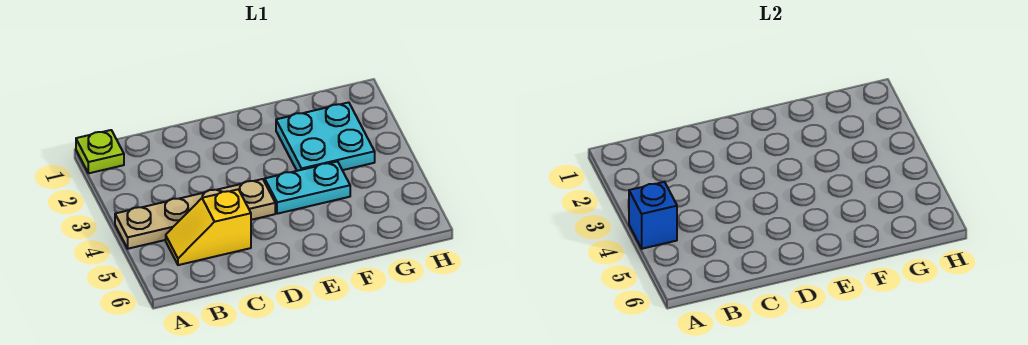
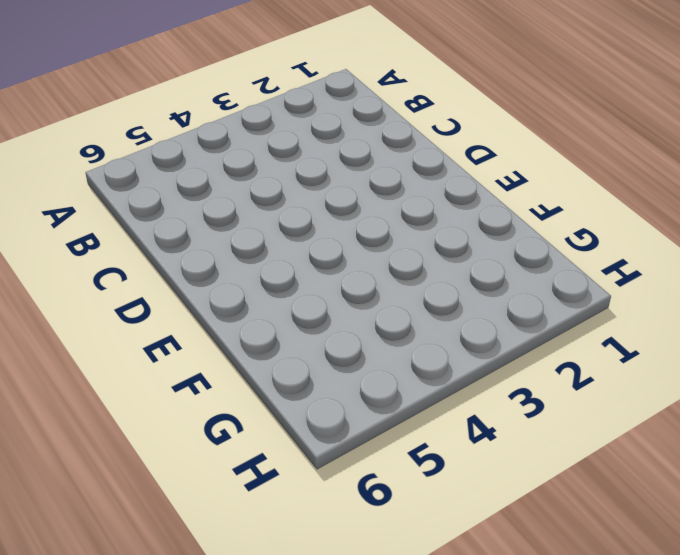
none -> lime plate A1 level 1
none -> tan plate A4:D4 level 1

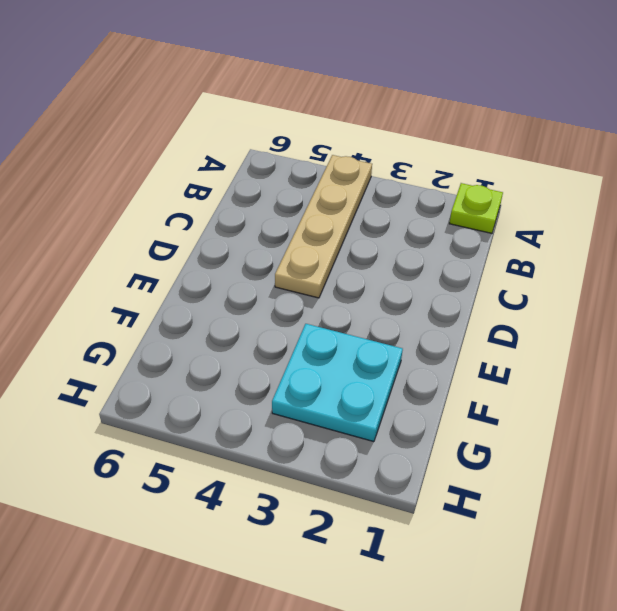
none -> yellow slope B5:C5 level 1 top C
none -> cyan plate E4:F4 level 1

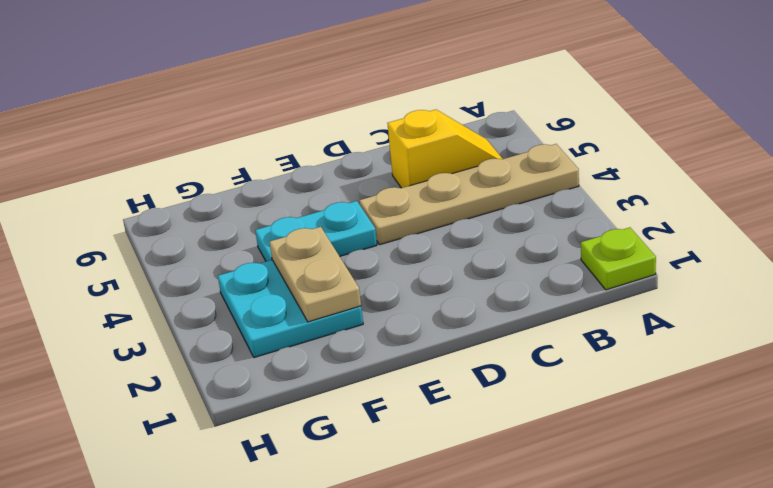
tan plate F2:F3 level 2 -> none
none -> blue brick A4 level 2

